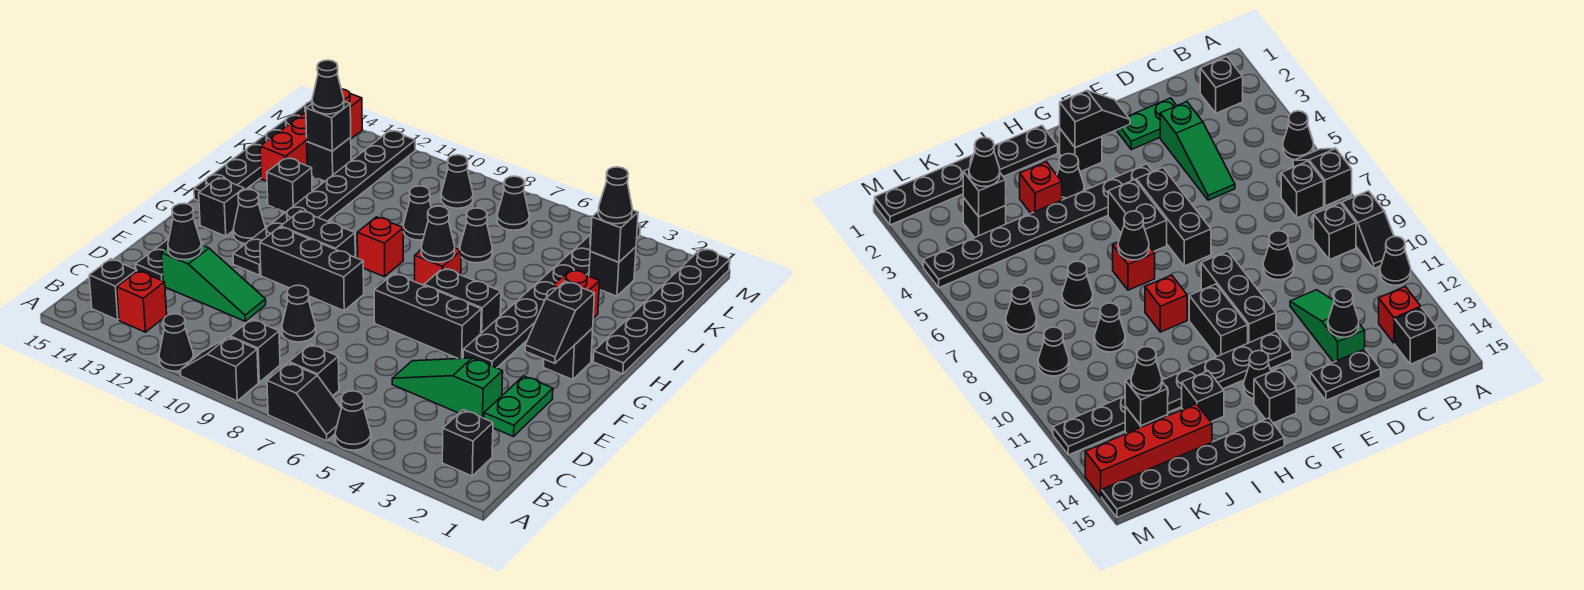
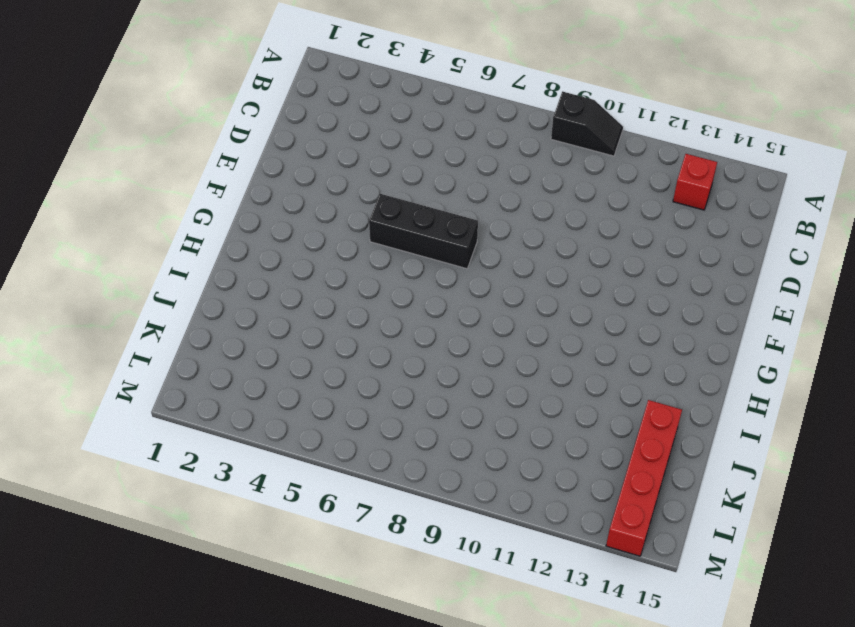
none -> black cone A5 level 1
none -> black slope A6:A7 level 1 top 7
none -> black cone A11 level 1
none -> black brick B2 level 1

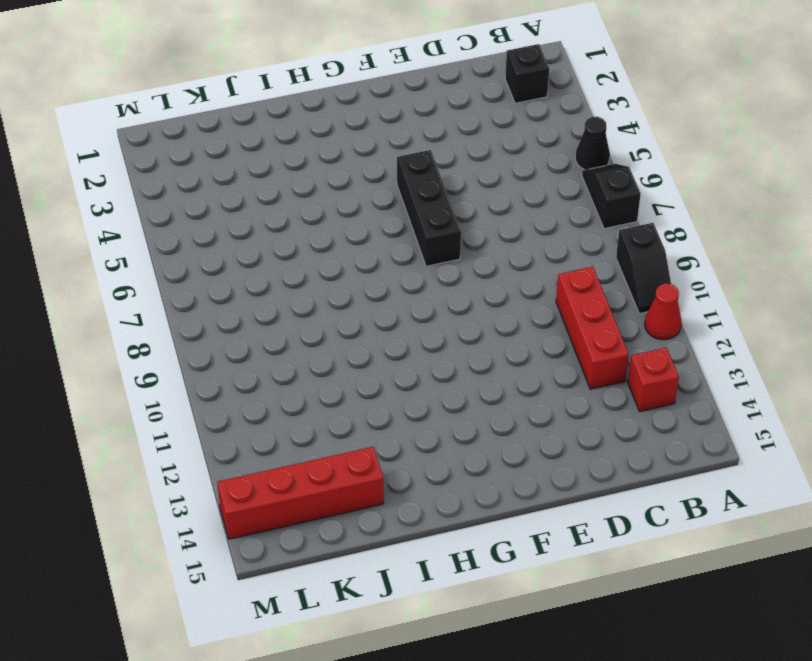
red cone A11 level 1 -> black cone A11 level 1
red brick C10:C12 level 1 -> none
none -> black brick B7 level 1
none -> black brick B9 level 1
none -> black brick B14 level 1
none -> green plate D2:E2 level 1

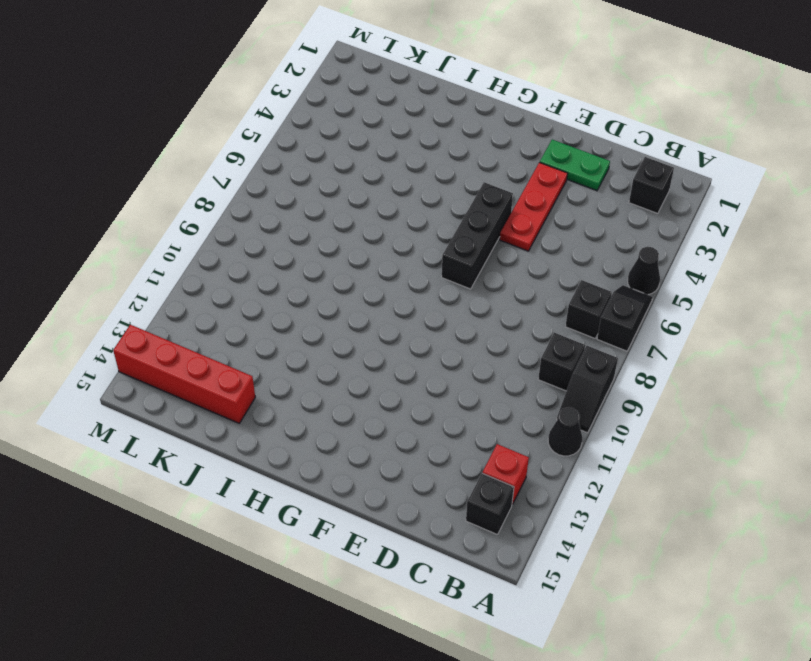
red plate E3:E5 level 1 -> none
none -> green slope D3:D5 level 1 top 3
none -> black cone D9 level 1
none -> green slope D11:D13 level 1 top 13
none -> black plate D14:E14 level 1

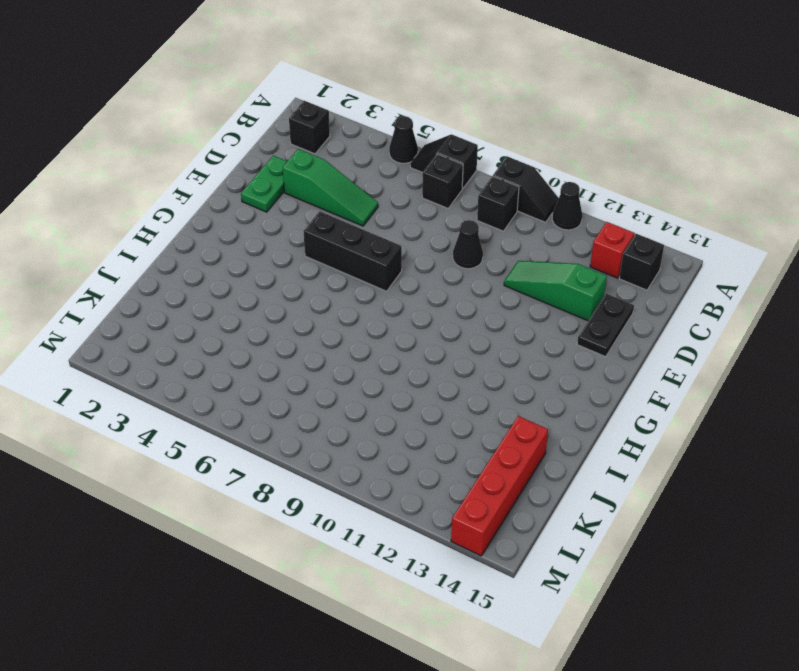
none -> black plate F4:M4 level 1
none -> black brick F9:F11 level 1
none -> black plate F12:M12 level 1
none -> black brick G2 level 1

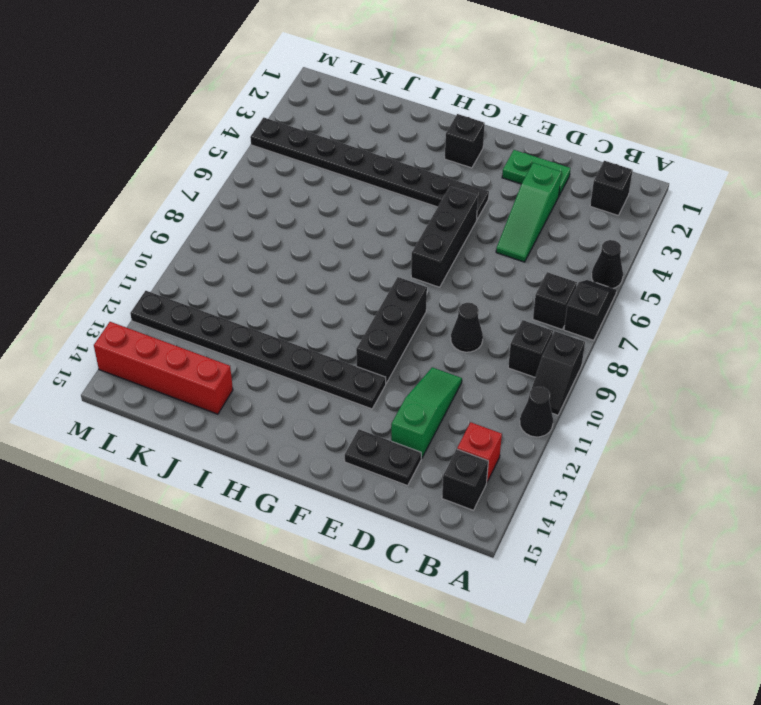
none -> black brick G5:G6 level 1
none -> black brick G10:G11 level 1
none -> black cone G13 level 1
none -> black brick G14 level 1

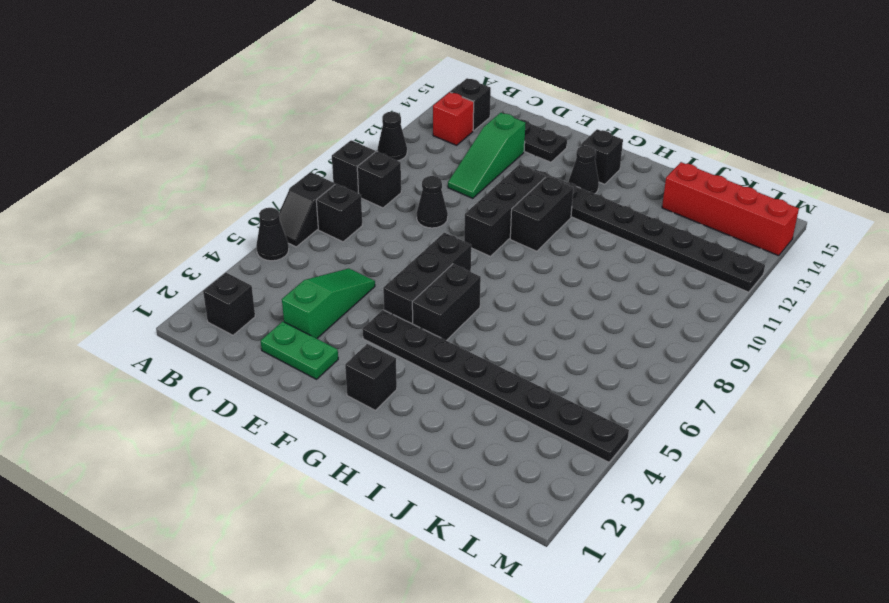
none -> black plate H1:M1 level 1
none -> black cone H3 level 1
none -> red brick H7 level 1
none -> red brick H9 level 1

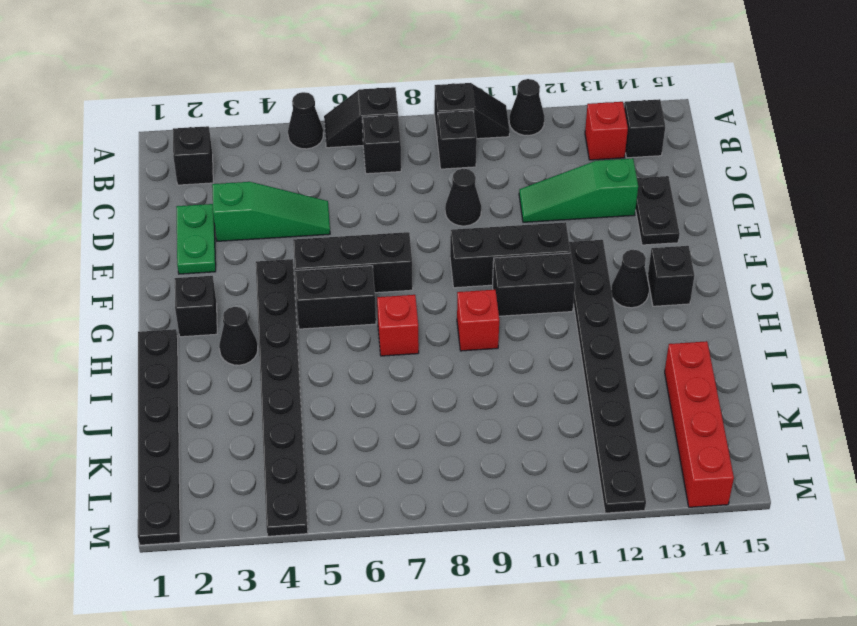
none -> black plate H15:M15 level 1
none -> red brick I3 level 1
none -> black brick I13 level 1
none -> black cone J7 level 1

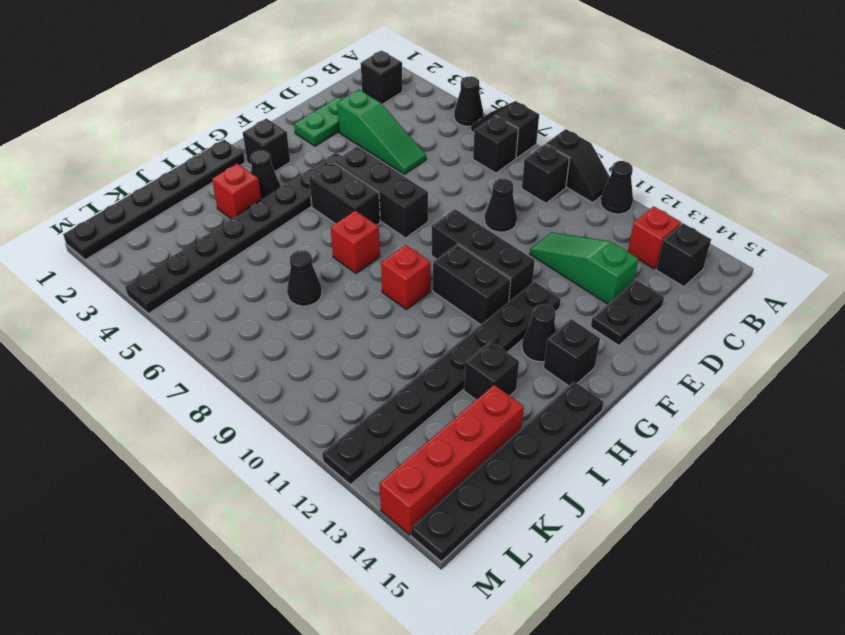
none -> black cone J9 level 1
none -> black brick K3 level 1
none -> black brick K13 level 1
none -> black cone L7 level 1

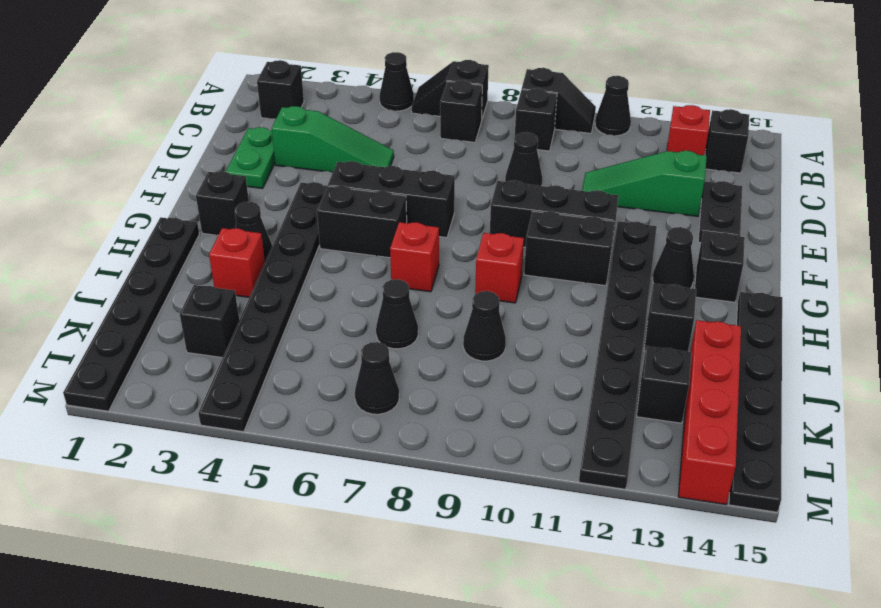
none -> black cone L9 level 1
none -> black cone D13 level 2
none -> black slope F2:G2 level 2 top G
none -> black cone H7 level 2

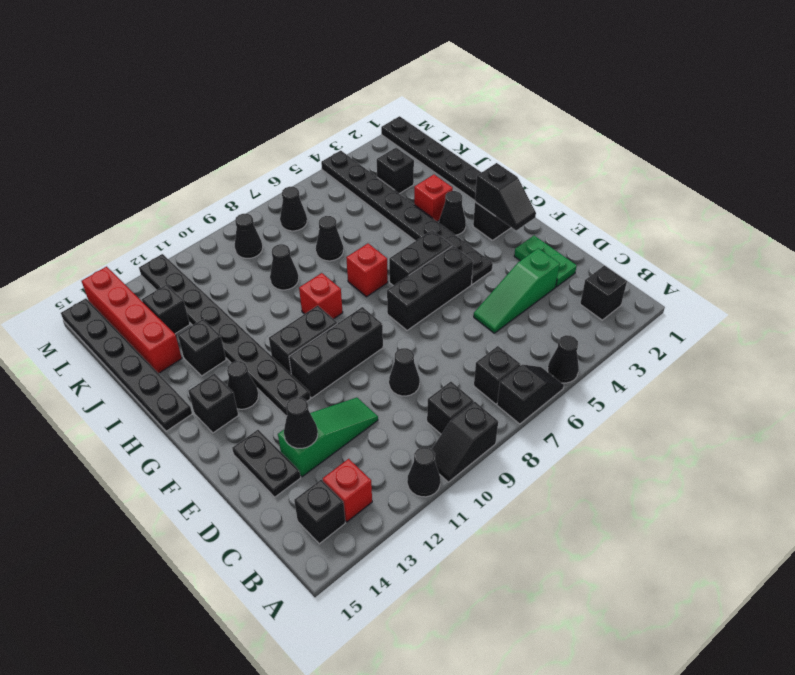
none -> black cone H7 level 2
none -> black brick K3 level 2
none -> black brick K13 level 2
none -> black cone K3 level 3

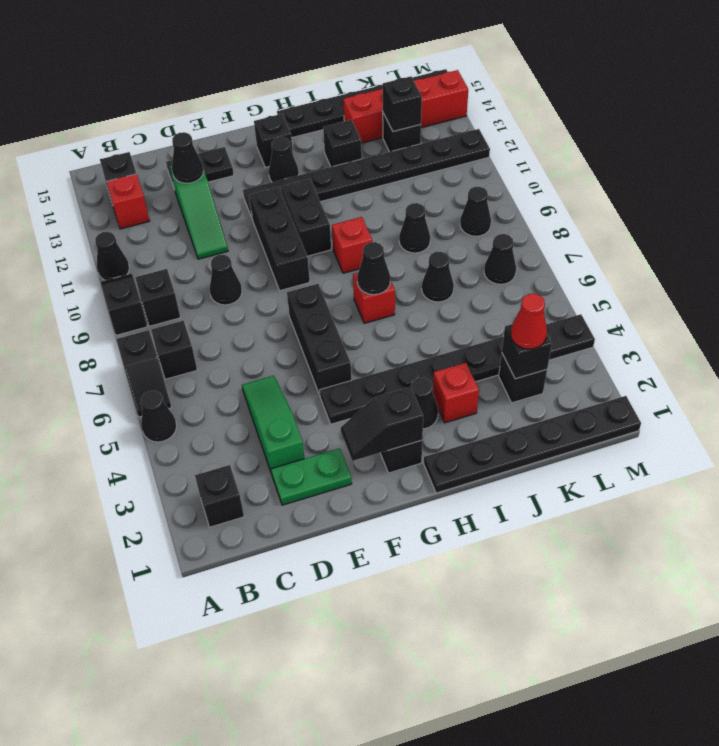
red cone K3 level 3 -> black cone K3 level 3
none -> black brick G5:G6 level 1
none -> black cone K13 level 3

